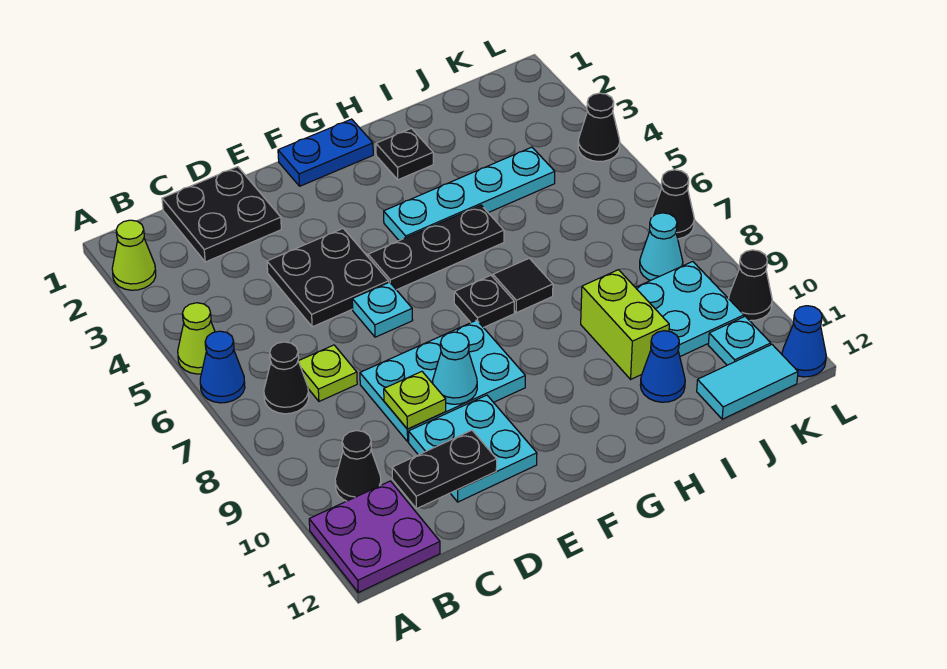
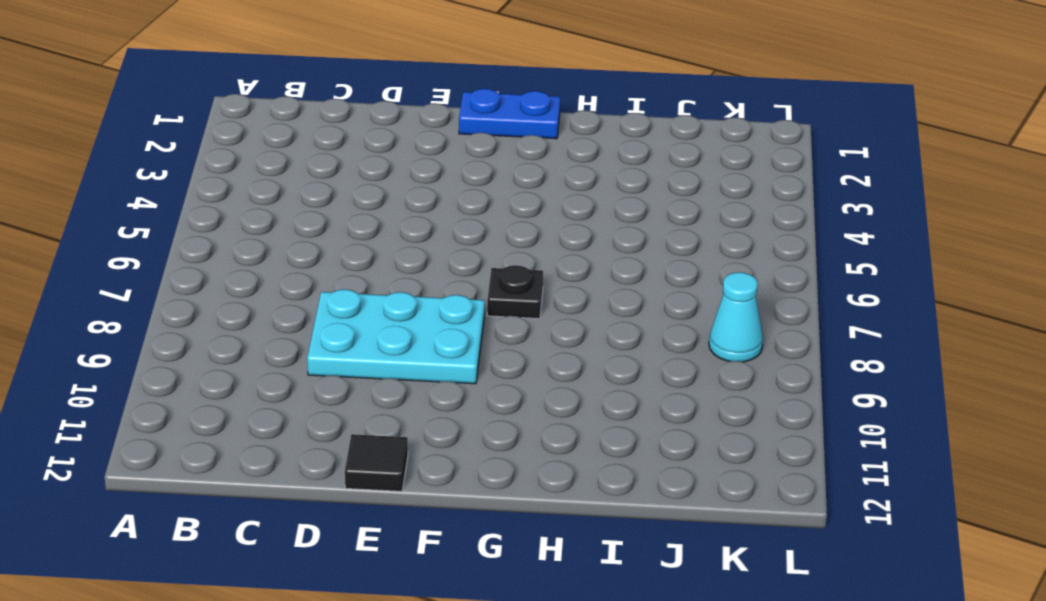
black tile E12 level 1 -> black tile H7 level 1
none -> lime cone A2 level 1
none -> lime cone A5 level 1
none -> blue cone A6 level 1
none -> purple plate A11:B12 level 1

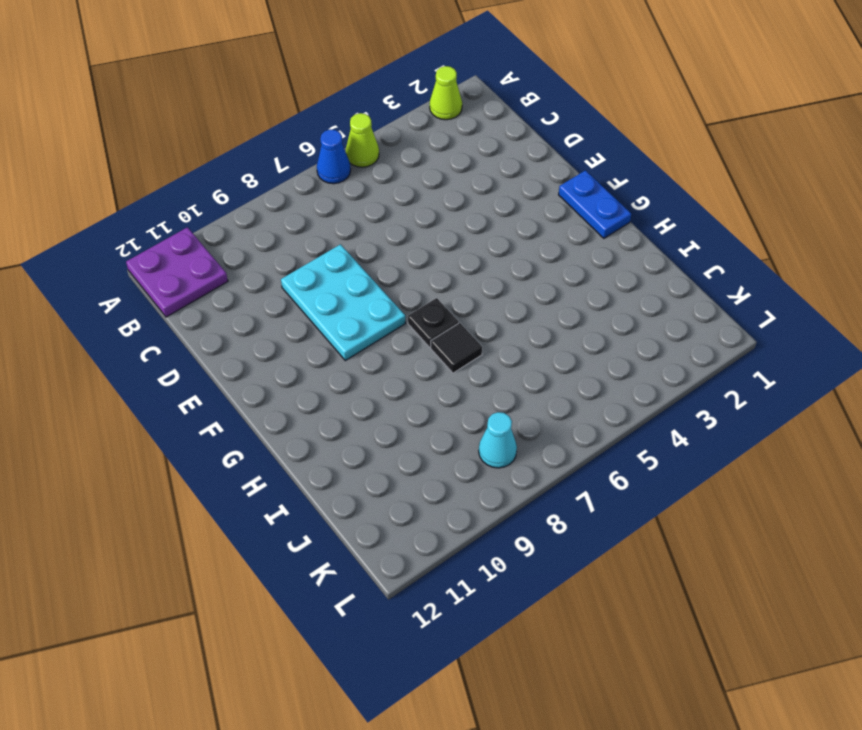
none -> black cone B7 level 1
none -> black cone B10 level 1
none -> black plate C1:D2 level 1
none -> lime plate C7 level 1

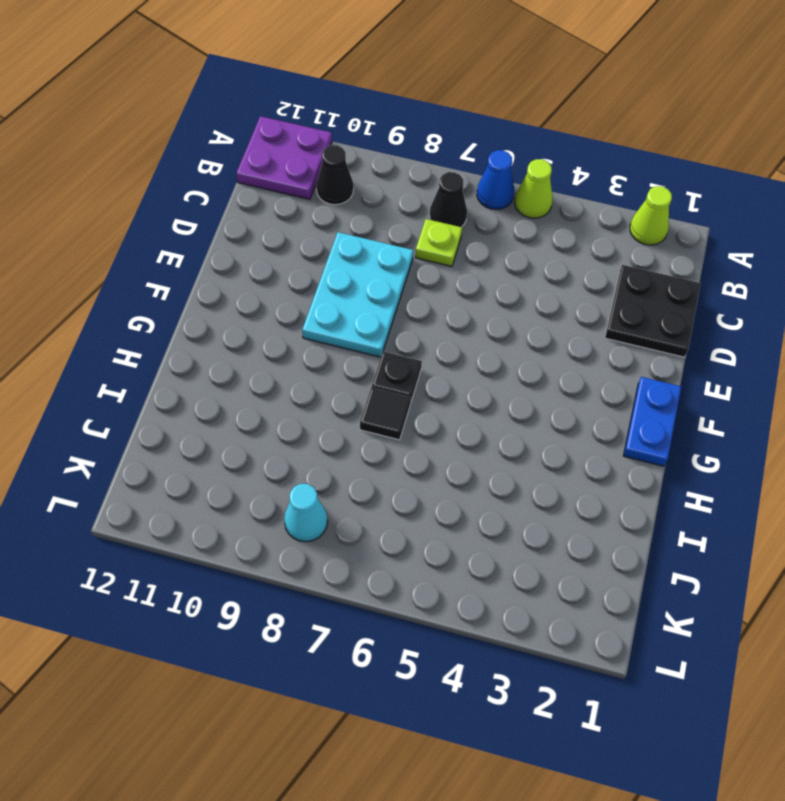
none -> black plate D4:E5 level 1
none -> cyan plate D10:E11 level 1
none -> cyan plate E6 level 1
none -> black plate F5:H5 level 1

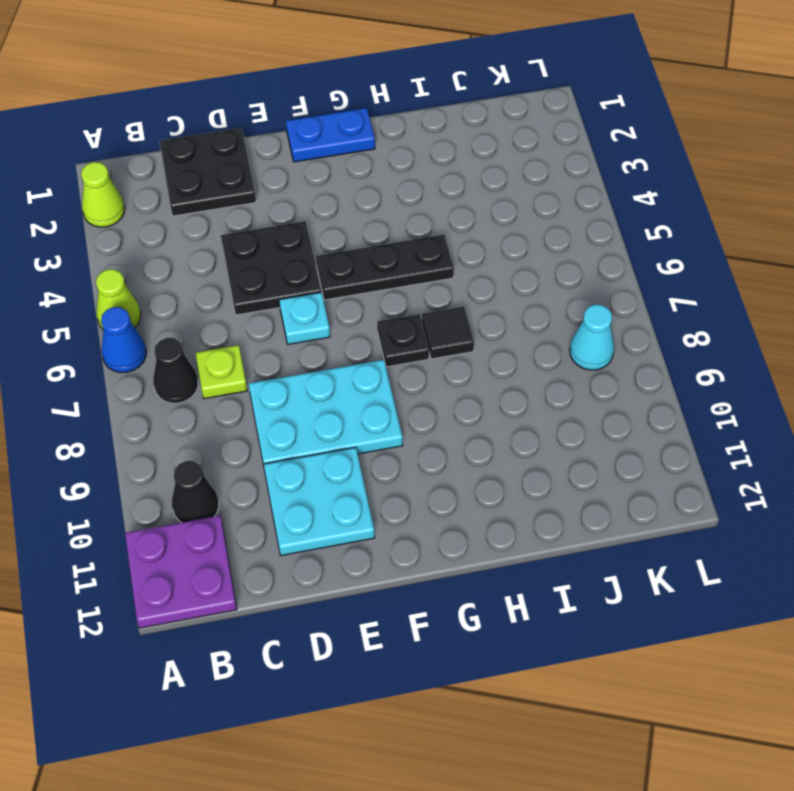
none -> cyan plate G4:J4 level 1
none -> black plate H2 level 1
none -> lime brick I9:I10 level 1
none -> blue cone I11 level 1

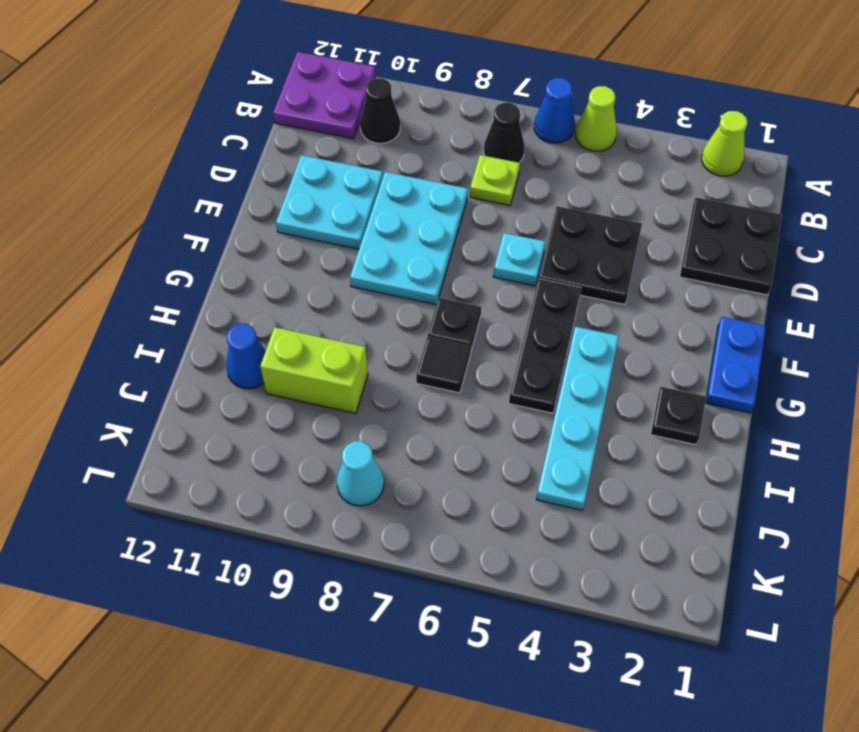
none -> cyan plate J9:K10 level 1
none -> cyan tile J12:K12 level 1
none -> cyan plate K11 level 1
none -> black cone L4 level 1

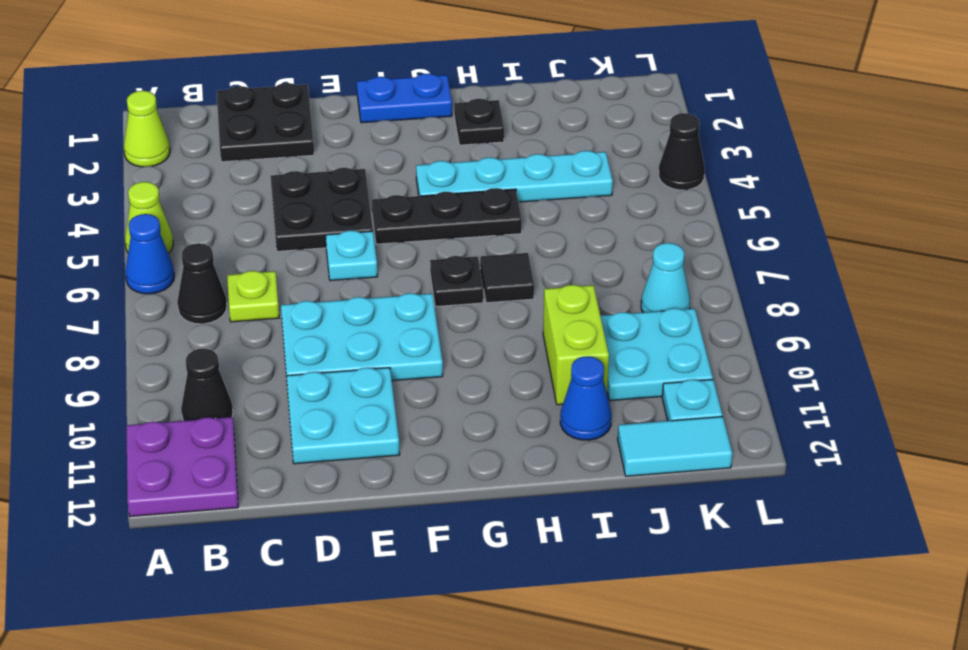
none -> black cone L7 level 1
none -> black cone L10 level 1
none -> blue cone L12 level 1
none -> black plate C11:D11 level 2

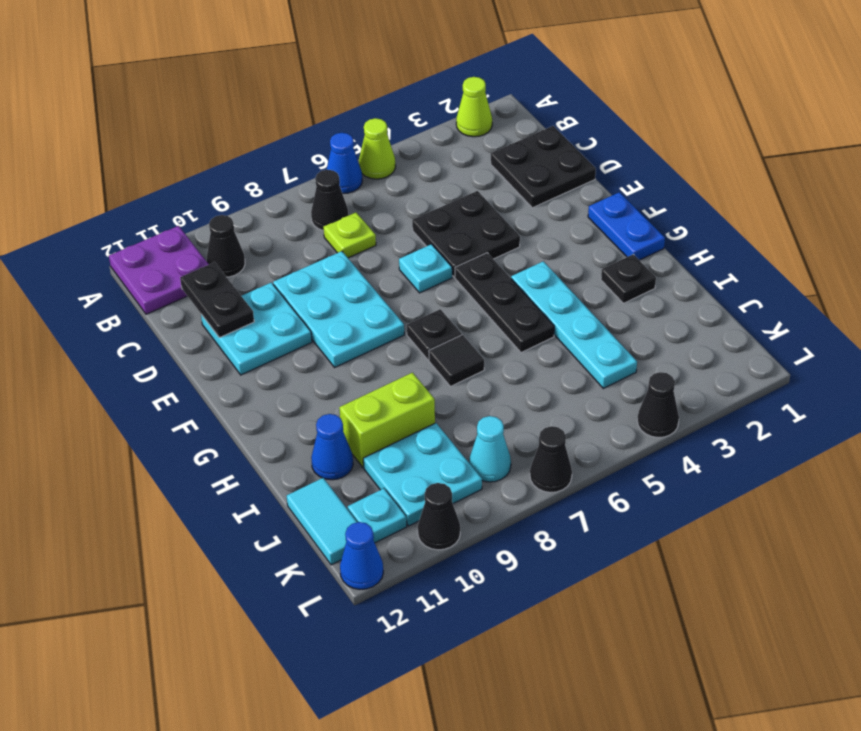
none -> lime plate D9 level 2
none -> cyan cone E9 level 2

